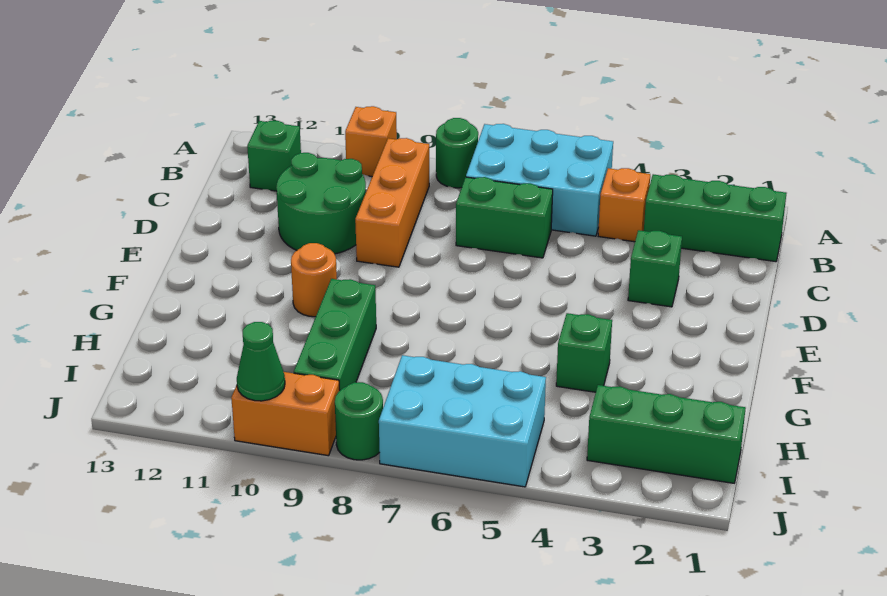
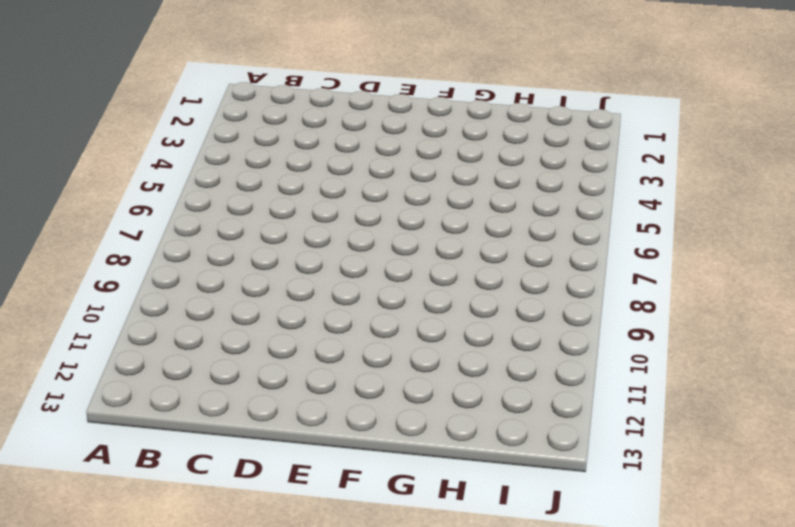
none -> cyan brick A5:B7 level 1
none -> green round brick A8 level 1
none -> orange brick A10 level 1

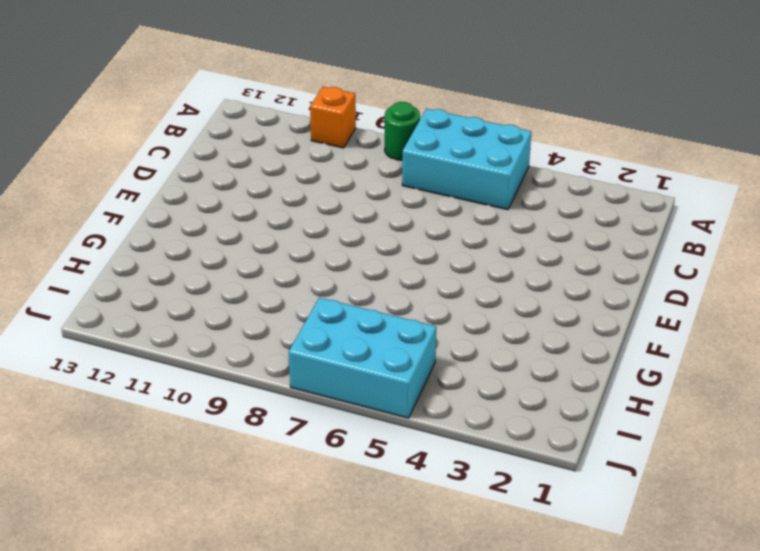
none -> green brick B1:B3 level 1
none -> orange brick B4 level 1
none -> orange brick B9:D9 level 1

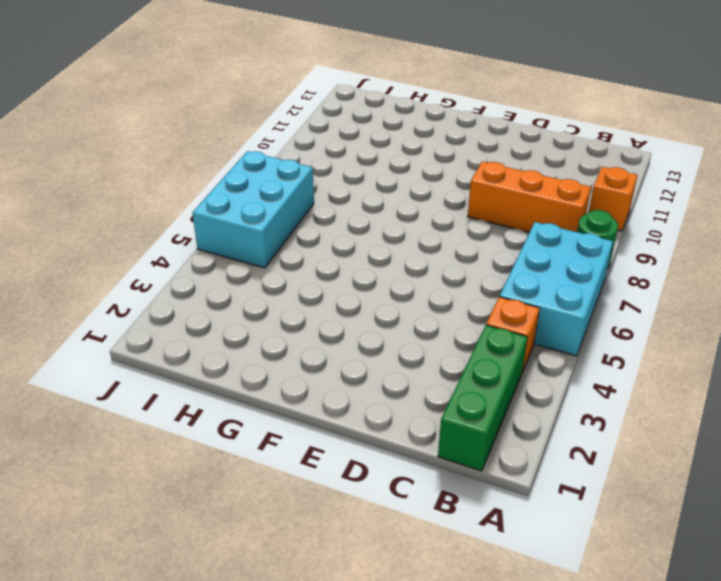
none -> green brick B12 level 1
none -> green brick C6:C7 level 1
none -> green round brick C10:D11 level 1

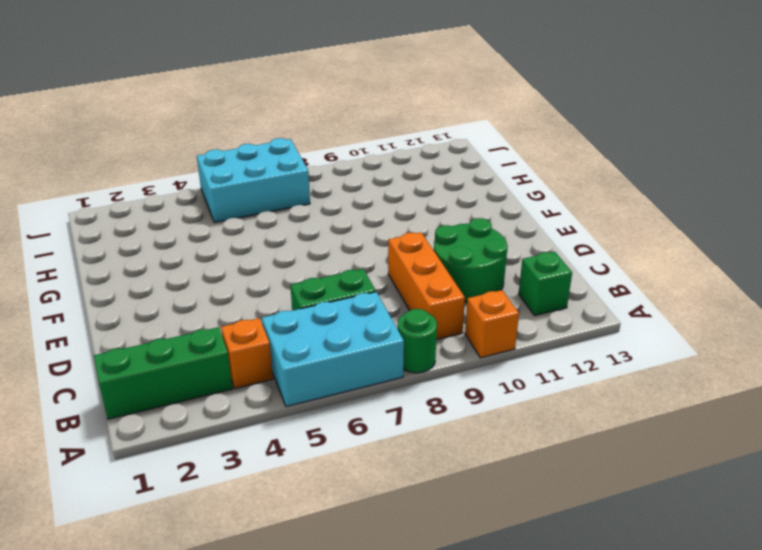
none -> green brick D3 level 1
none -> orange round brick F10 level 1
none -> green brick G4 level 1

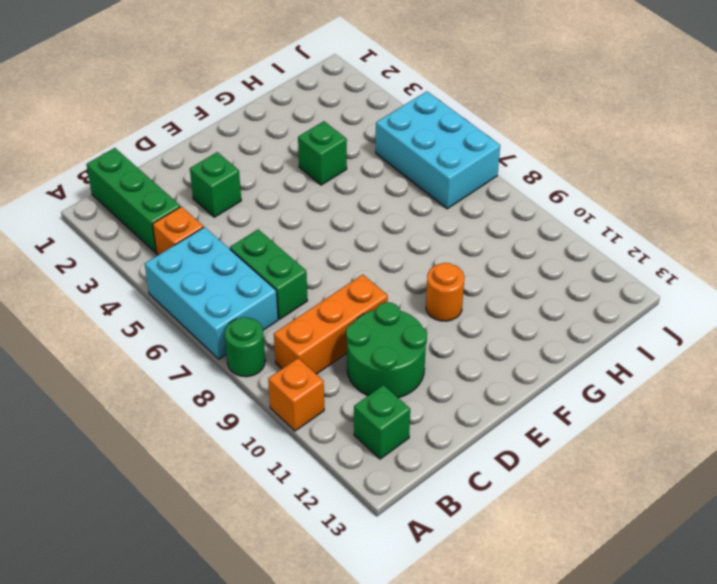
none -> green brick G9:I9 level 1
none -> green brick I1:I3 level 1
none -> green round brick J8 level 1

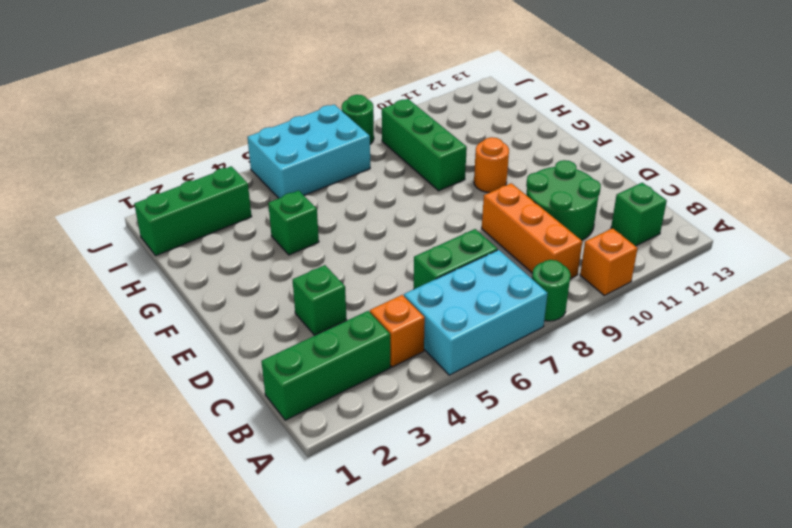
none -> orange brick J9:J10 level 1
none -> green cone J10 level 2

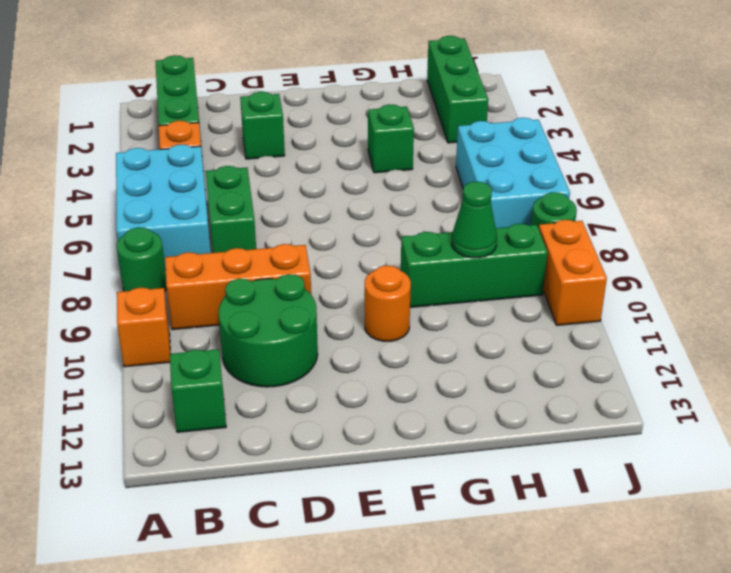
green cone H9 level 2 -> green cone J10 level 2

